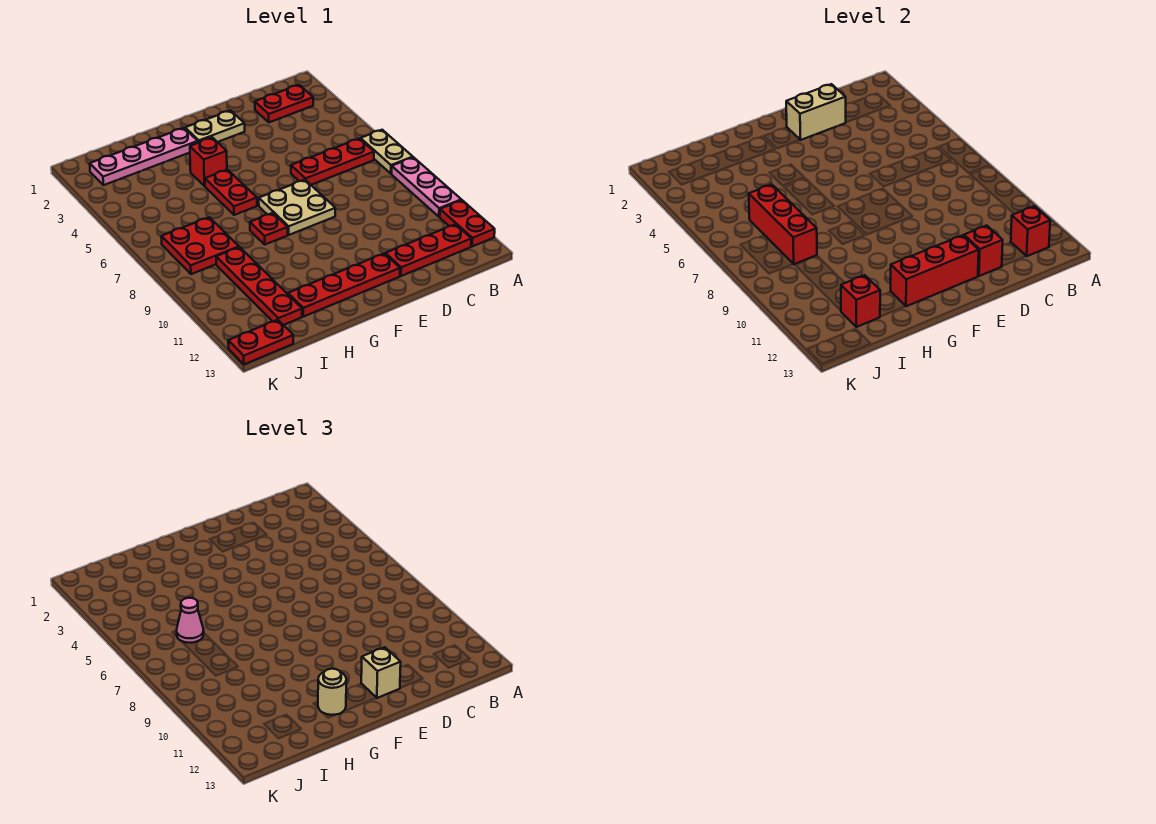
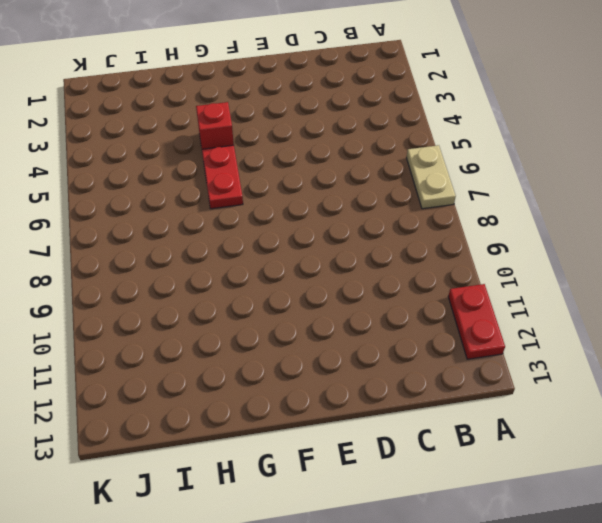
none -> pink plate A8:A10 level 1
none -> red plate B2:C2 level 1
none -> red plate B6:D6 level 1

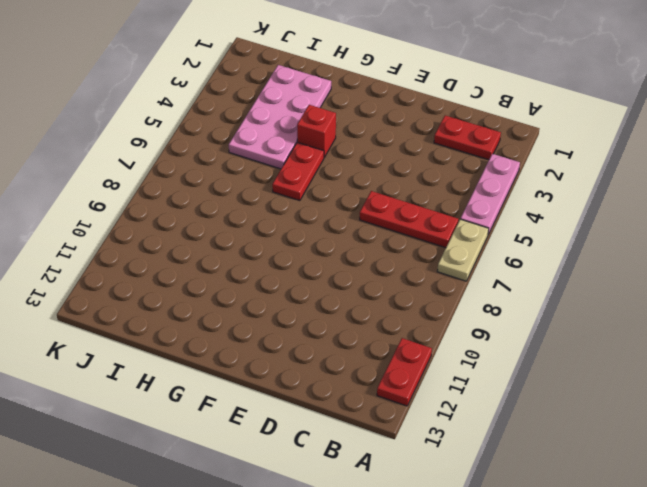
pink plate A3:A5 level 1 -> pink plate A8:A10 level 1
pink plate H2:I5 level 1 -> pink plate G2:J2 level 1
none -> red plate B12:D12 level 1
none -> tan plate E2:F2 level 1
none -> tan plate E7:F8 level 1

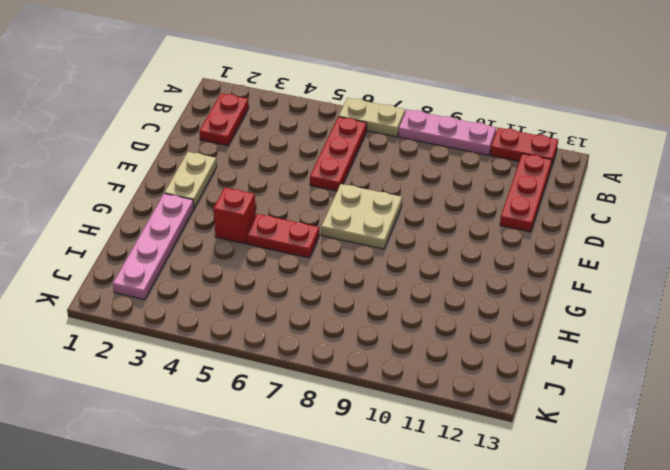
none -> red plate E12:H12 level 1
none -> red plate G8 level 1
none -> red plate I7:J8 level 1

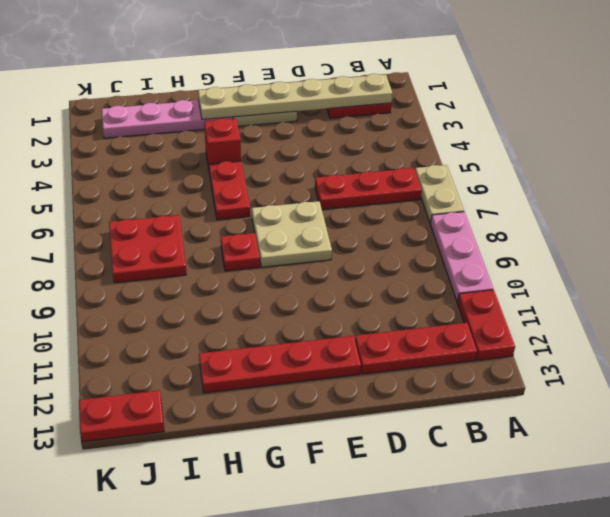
tan plate B2:G2 level 2 -> tan brick D2:E2 level 2
none -> red plate I9:I12 level 1
none -> red brick B12 level 2
none -> red brick D12 level 2

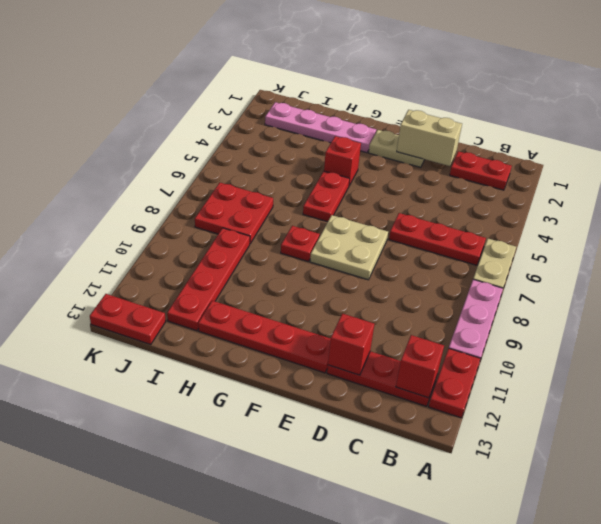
none -> red brick E12:G12 level 2
none -> red brick I6:I8 level 2
none -> red brick I12 level 2

